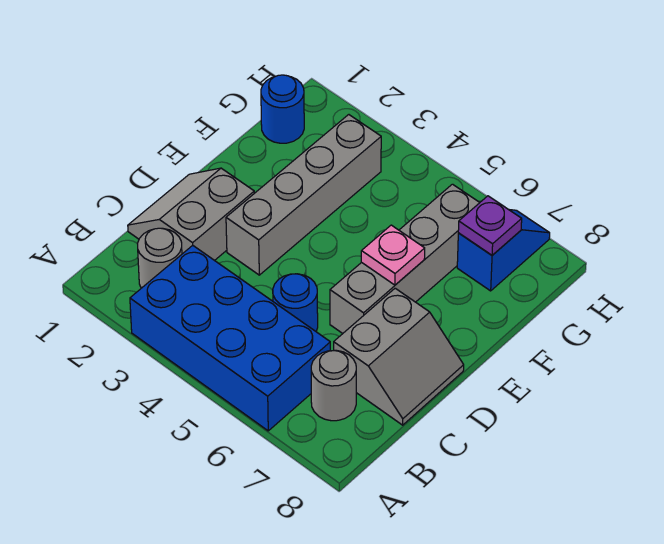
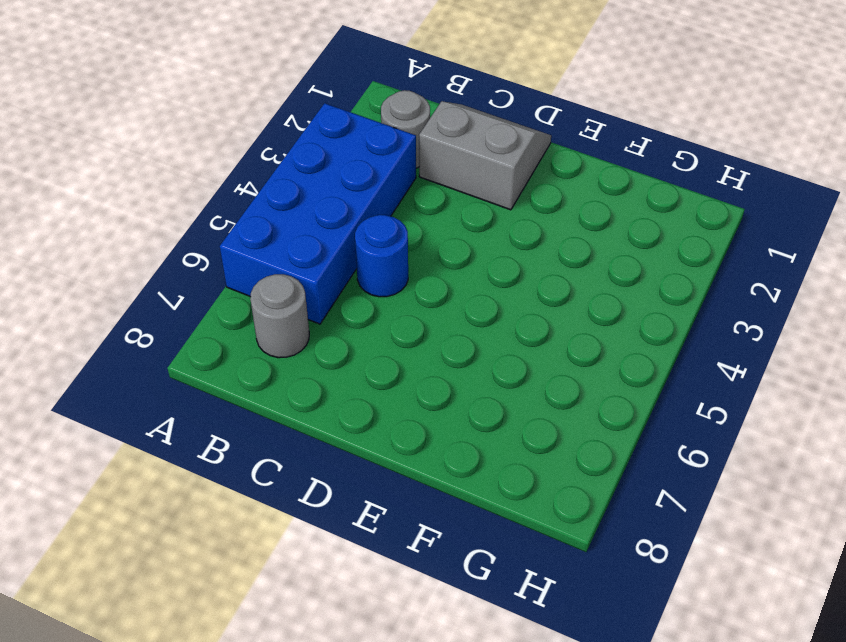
none -> grey slope C7:D8 level 1 top 7
none -> grey brick D3:G3 level 1
none -> grey brick D6:G6 level 1

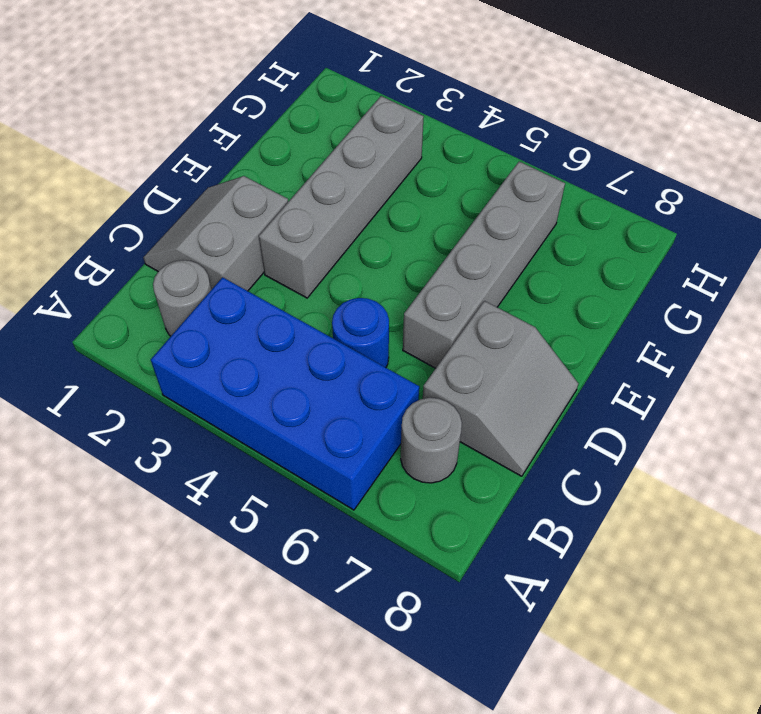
none -> blue round brick G1 level 1
none -> blue slope G7:H7 level 1 top G
none -> pink plate E6 level 2

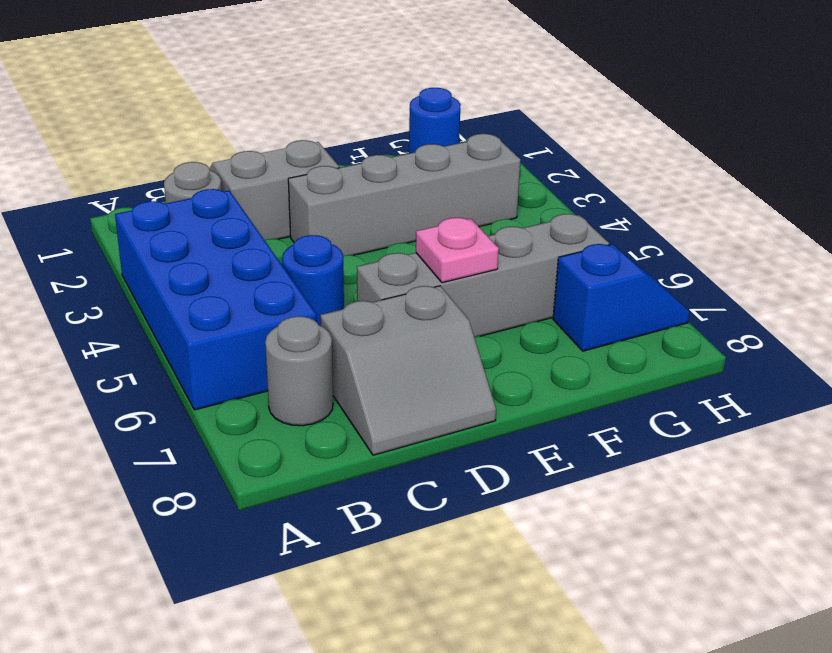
none -> purple plate G7 level 2

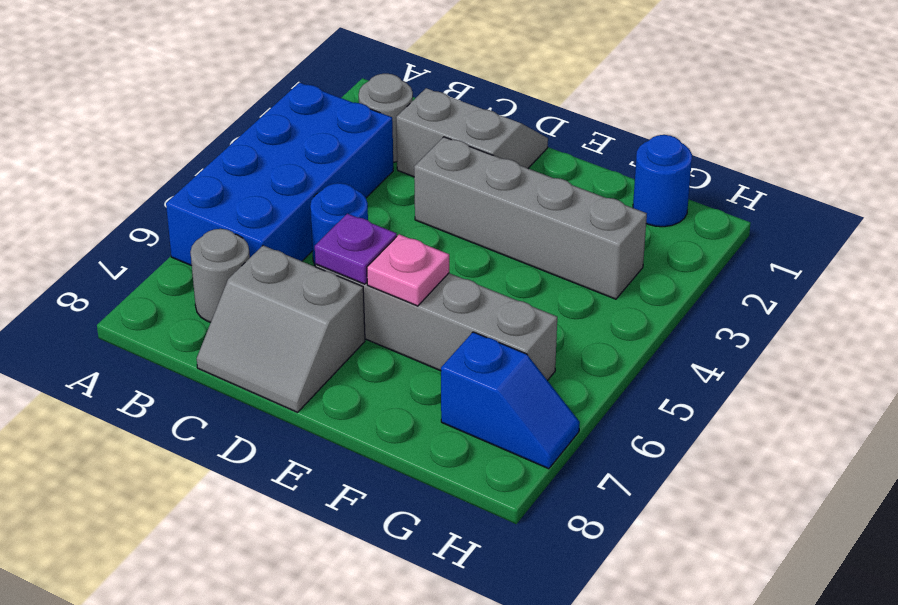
purple plate D6 level 2 -> purple plate G7 level 2

